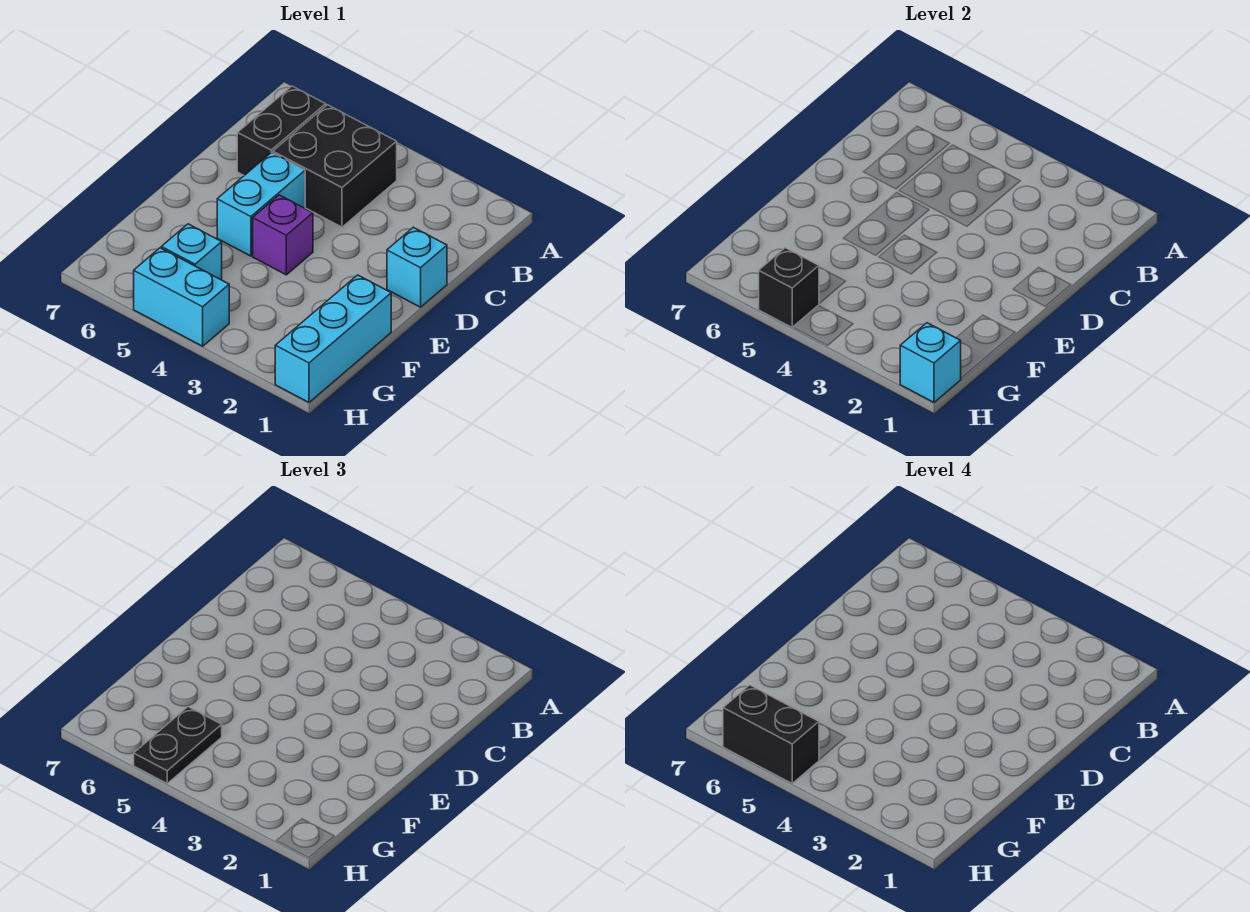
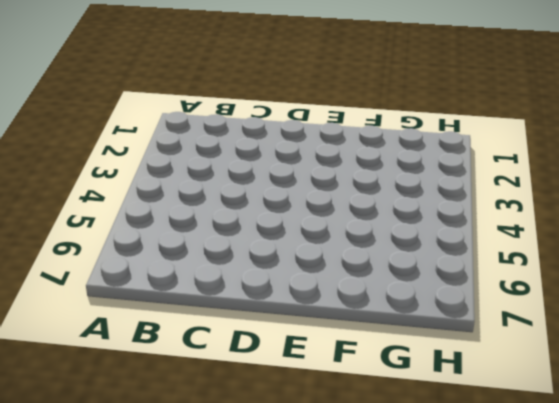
none -> black brick B4:C5 level 1
none -> black brick B6:C6 level 1
none -> cyan brick D1 level 1

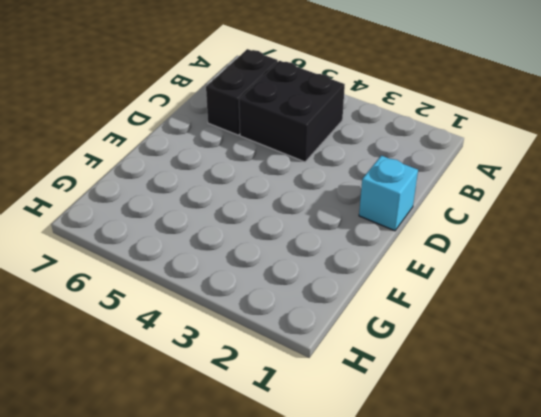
none -> cyan brick D5:E5 level 1
none -> purple brick E4 level 1
none -> cyan brick F1:H1 level 1

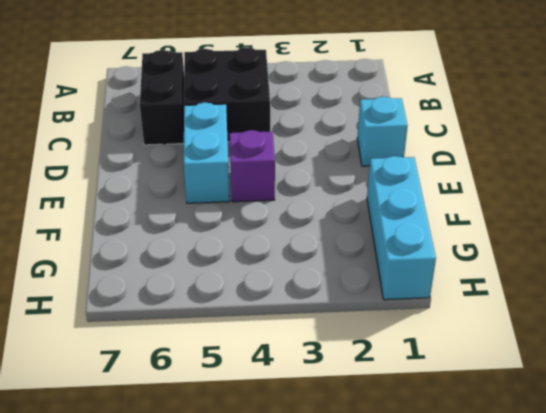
none -> cyan brick G5 level 1
none -> cyan brick H4:H5 level 1
none -> cyan brick H1 level 2

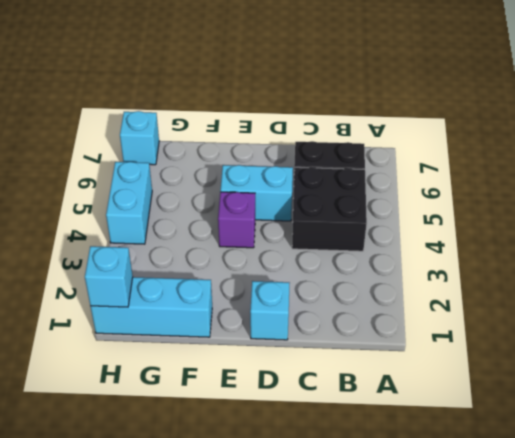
cyan brick H7 level 1 -> cyan brick G5 level 1
none -> black brick H5 level 2
none -> black plate G5:H5 level 3
none -> black brick H5:H6 level 4

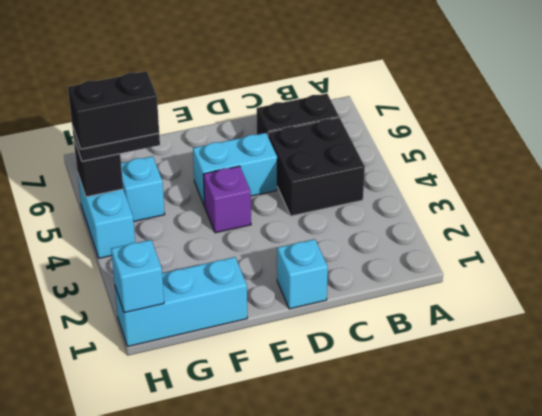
black brick G5:H5 level 4 -> black brick H5:H6 level 4

